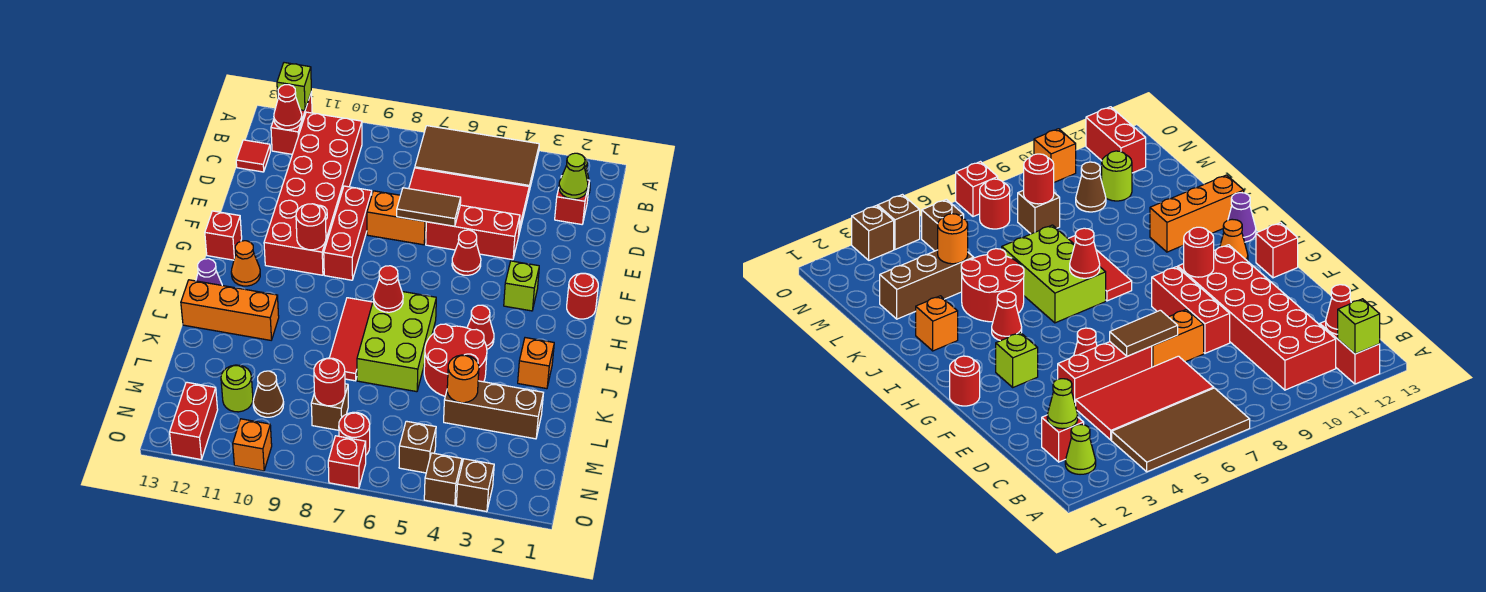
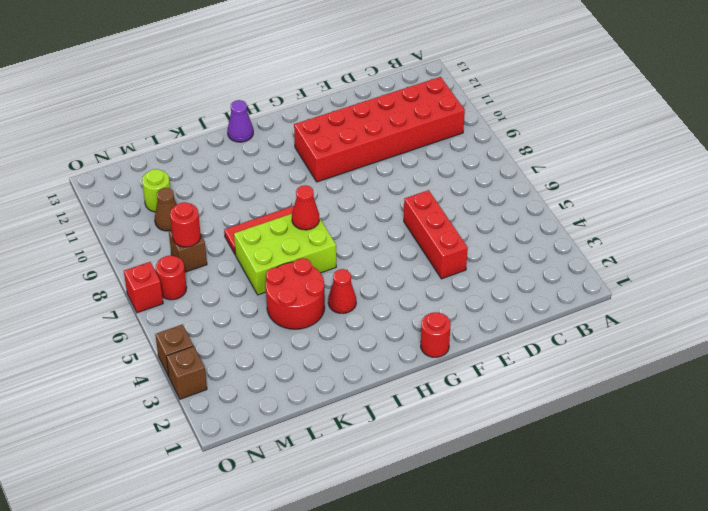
none -> brown tile A4:B7 level 1
none -> red brick A12:B12 level 1
none -> lime cone B2 level 1
none -> red brick C2 level 1

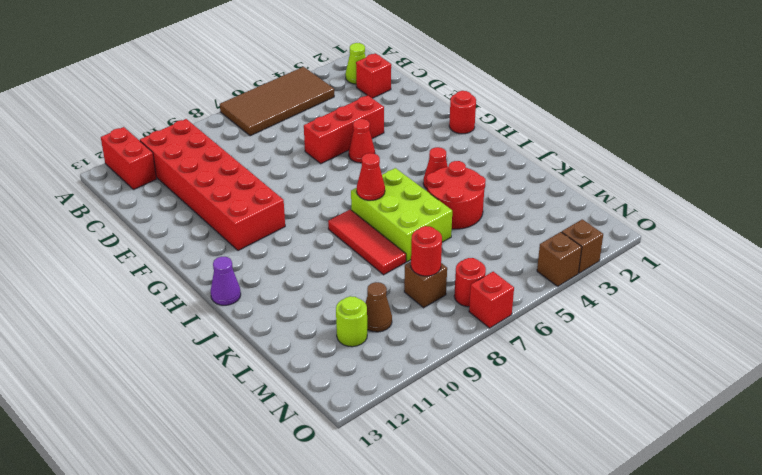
none -> red tile C4:D7 level 1
none -> red tile C13 level 1
none -> orange brick E7:E8 level 1
none -> red brick E9:G9 level 1

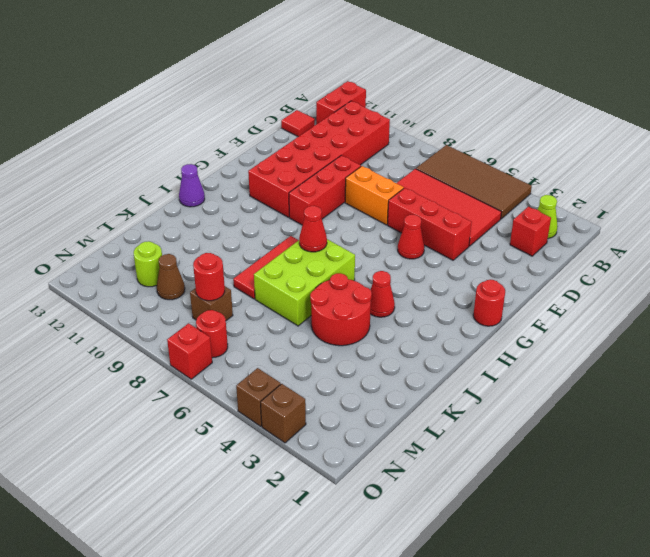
none -> lime brick G3 level 1
none -> red brick G13 level 1
none -> orange cone H12 level 1
none -> orange brick J2 level 1

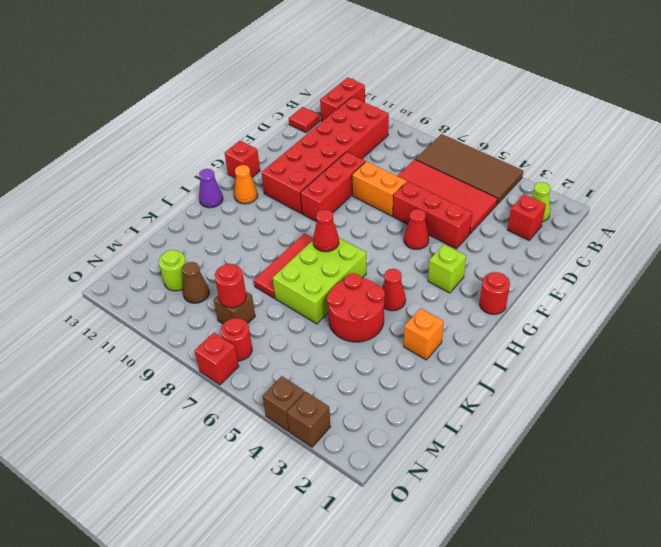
none -> orange brick J11:J13 level 1
none -> brown brick L2:L4 level 1
none -> brown brick N5 level 1
none -> red brick N12:O12 level 1

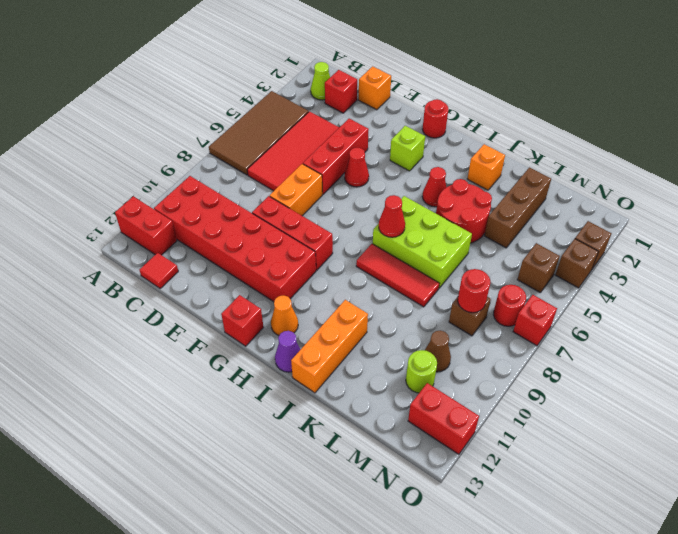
orange brick D1 level 1 -> orange brick O10 level 1
none -> lime brick A12 level 2
none -> red cone B12 level 2
none -> lime cone C2 level 2
none -> brown tile E6:E7 level 2

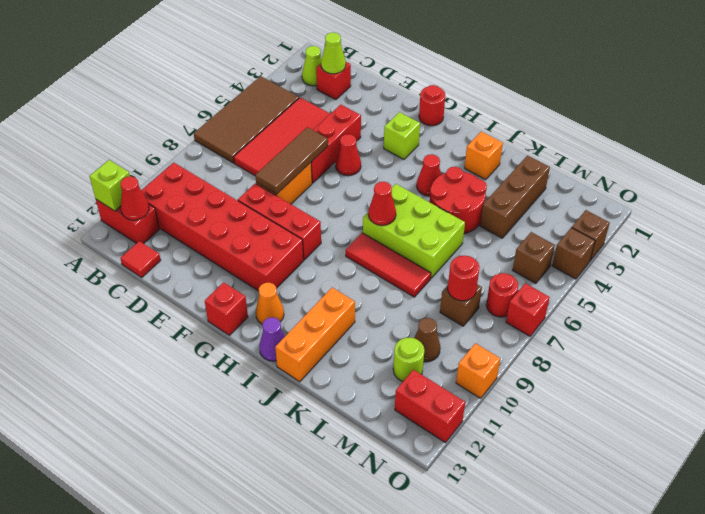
brown tile E6:E8 level 2 -> brown tile E6:E7 level 2
none -> red round brick G10 level 2
none -> orange round brick L4 level 2

